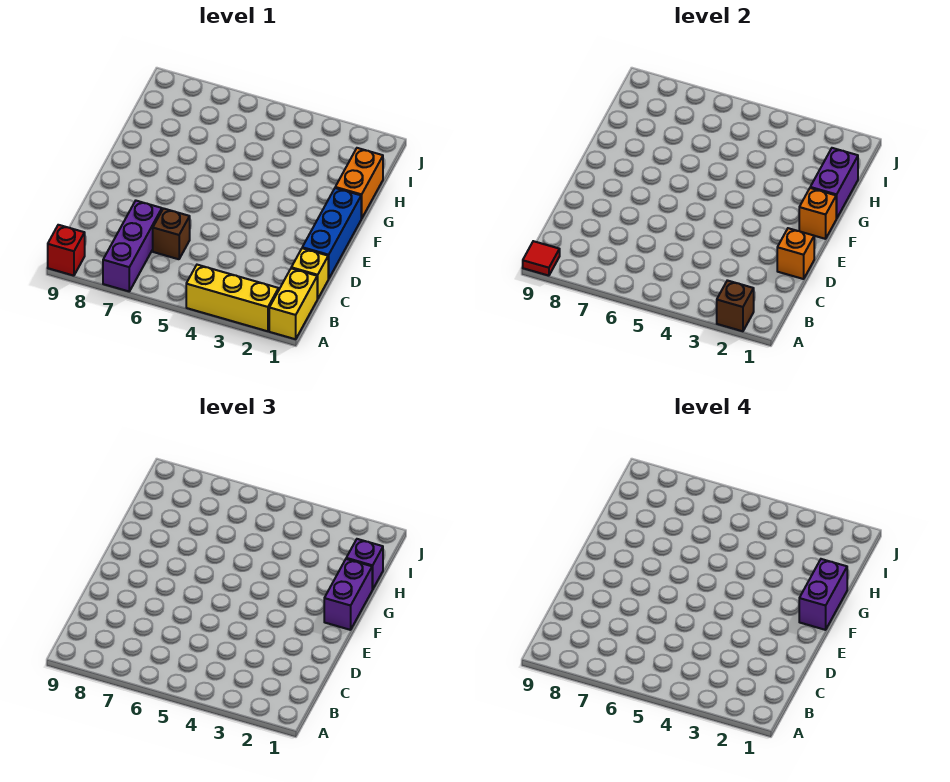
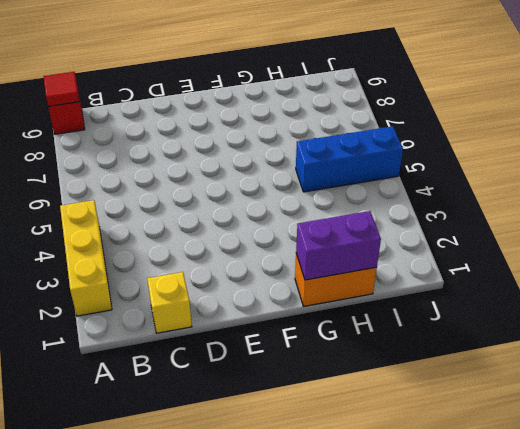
blue brick H5:J5 level 1 -> blue brick D1:F1 level 1
none -> yellow brick A1:B1 level 1
none -> purple brick A7:C7 level 1
none -> brown brick C6 level 1

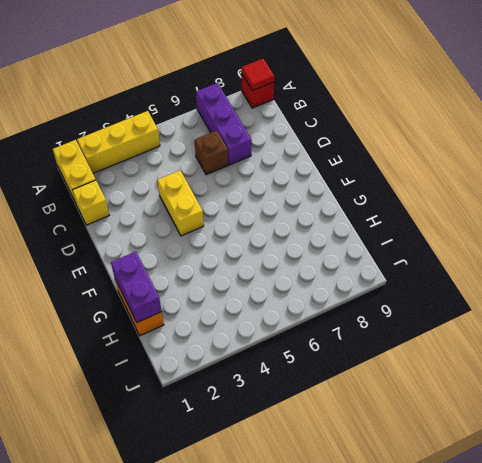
yellow brick D4:E4 level 1 -> none
none -> blue brick D1:F1 level 1
none -> brown brick A2 level 2
none -> orange brick D1 level 2

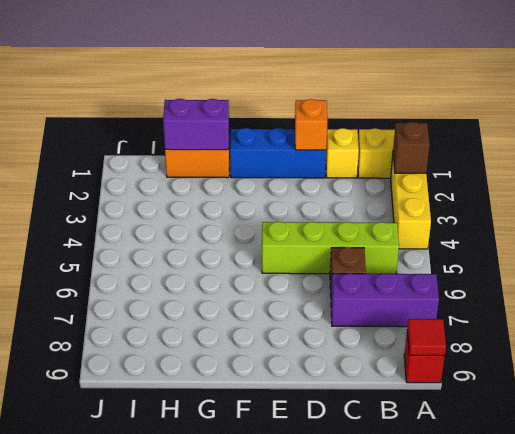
lime brick B5:E5 level 1 -> none
none -> orange brick F1 level 2
none -> purple brick F1:G1 level 3
none -> purple brick H1 level 3

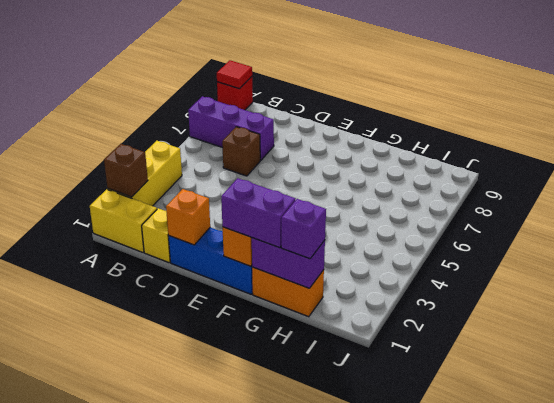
none -> purple brick F1:G1 level 4

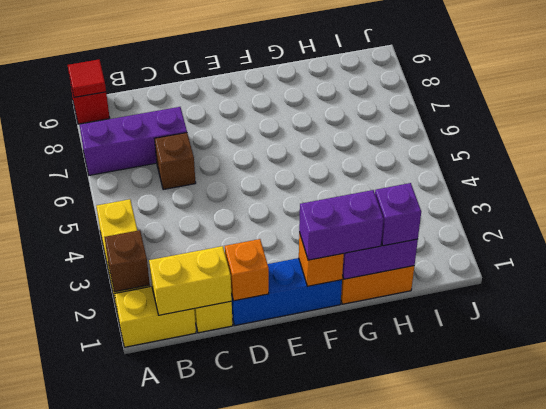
yellow brick B1:C1 level 2 -> none
none -> purple brick F1:G1 level 4

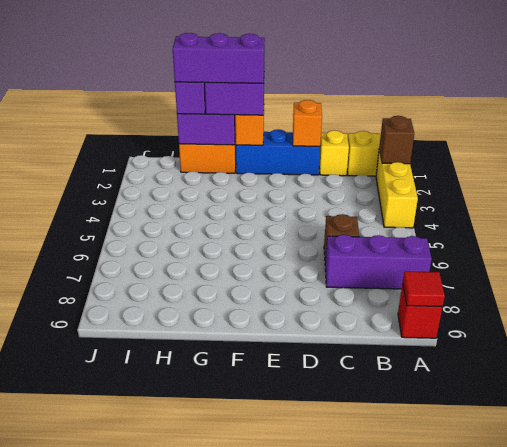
purple brick F1:H1 level 4 -> purple brick F1:G1 level 4

